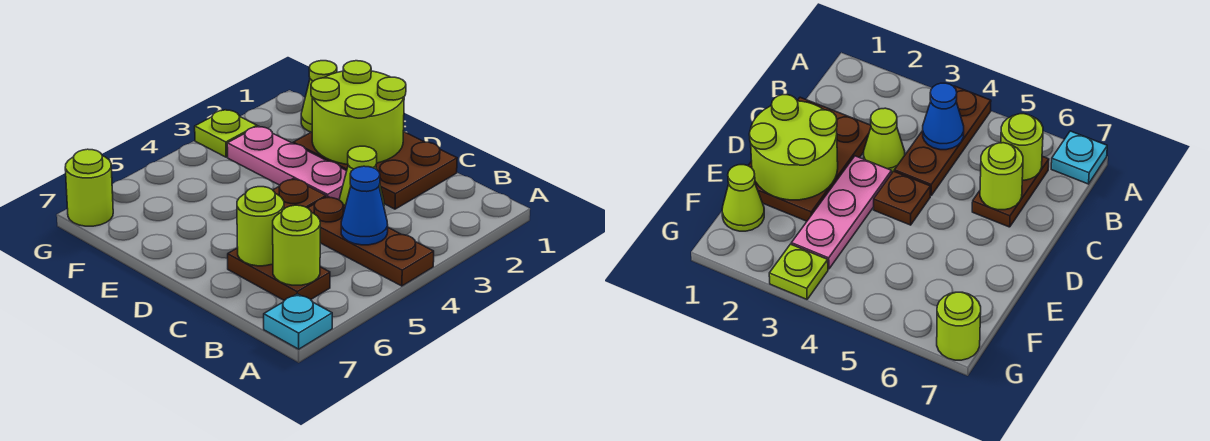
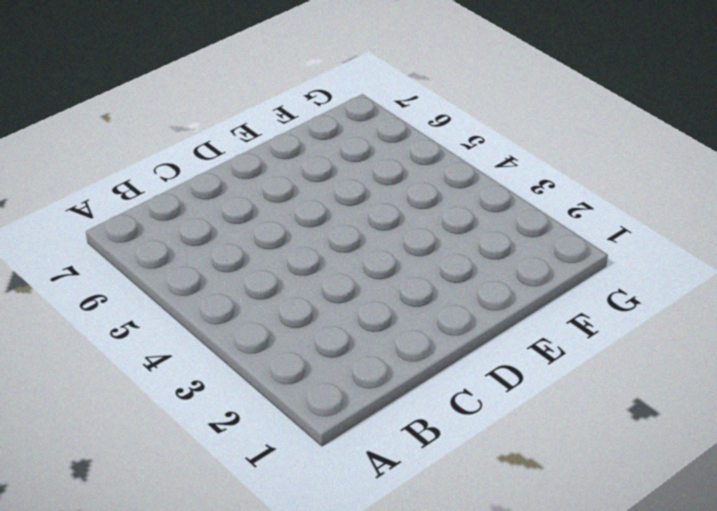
none -> brown plate A4:C4 level 1
none -> cyan plate A7 level 1
none -> brown plate B6:C6 level 1

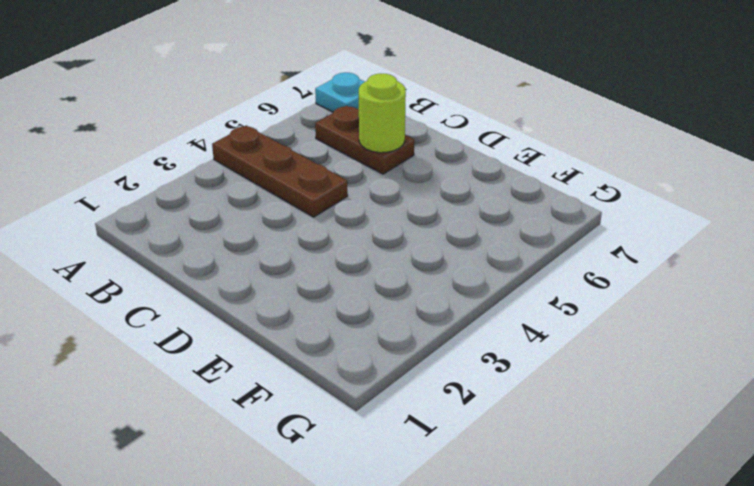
none -> brown plate C1:E2 level 1
none -> lime cone C3 level 1
none -> pink plate D3:F3 level 1

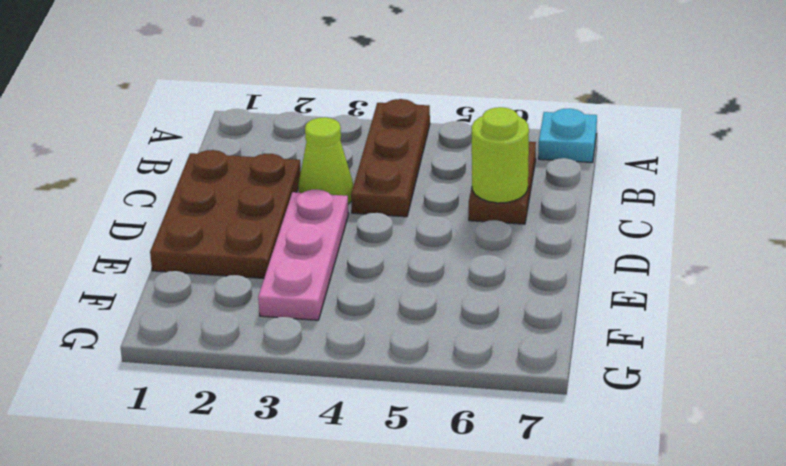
none -> brown plate D4 level 1
none -> lime cone F1 level 1
none -> lime plate G3 level 1

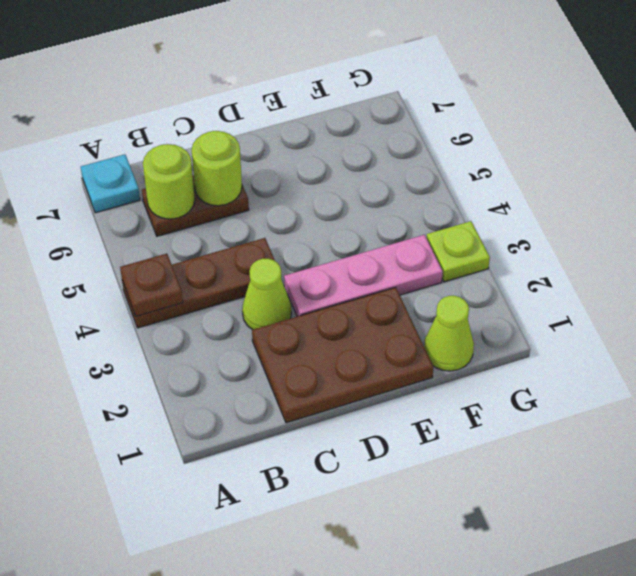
brown plate A4 level 2 -> brown plate D4 level 1
none -> lime round brick G7 level 1
none -> blue cone B4 level 2
none -> lime round brick D1:E2 level 2

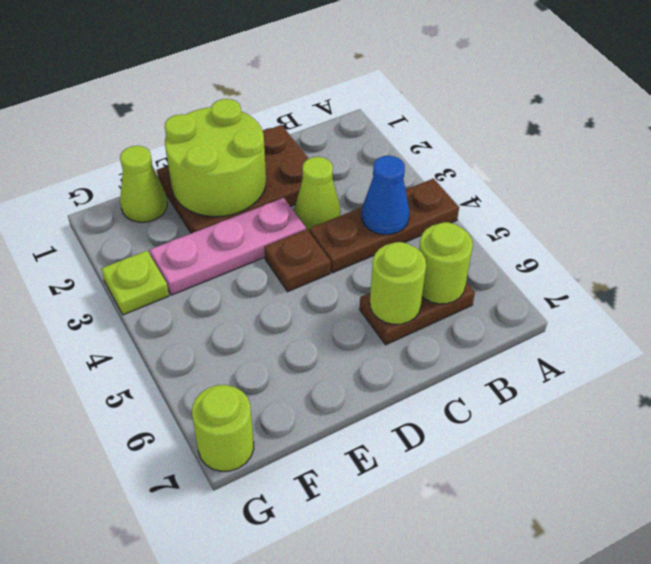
none -> cyan plate A7 level 1

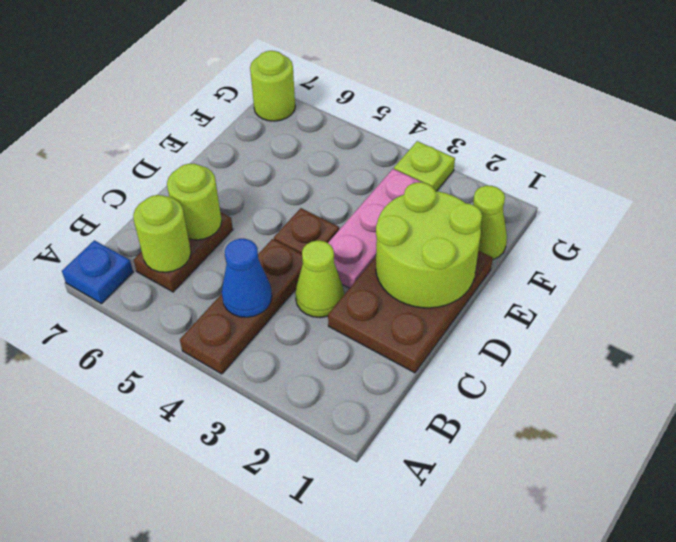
blue plate A7 level 1 -> cyan plate A7 level 1

